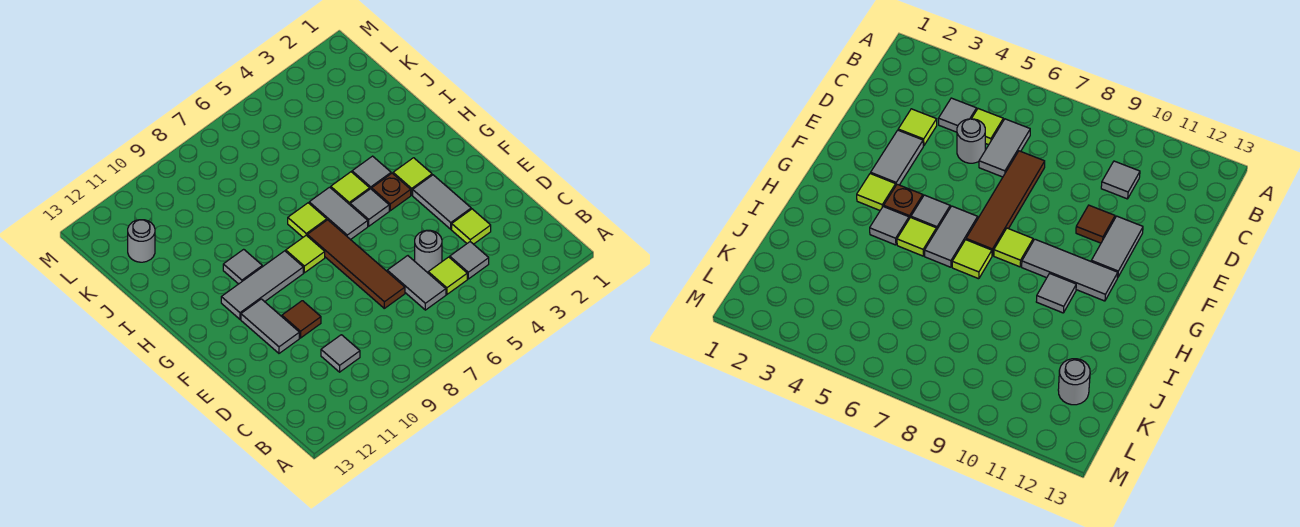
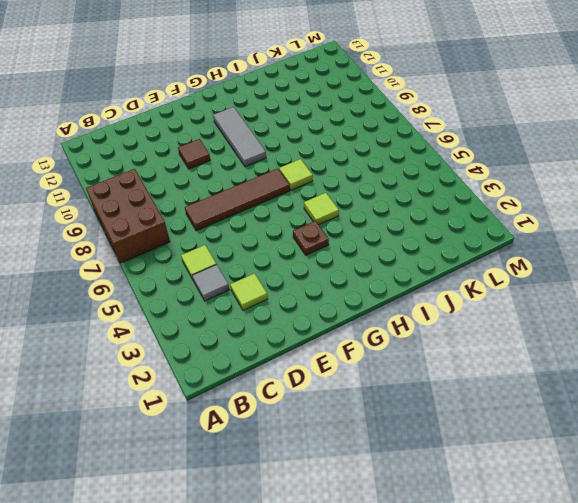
brown brick A7:B9 level 1 -> none
none -> grey tile C6:D6 level 1
none -> grey tile C10 level 1
none -> grey round brick D5 level 1

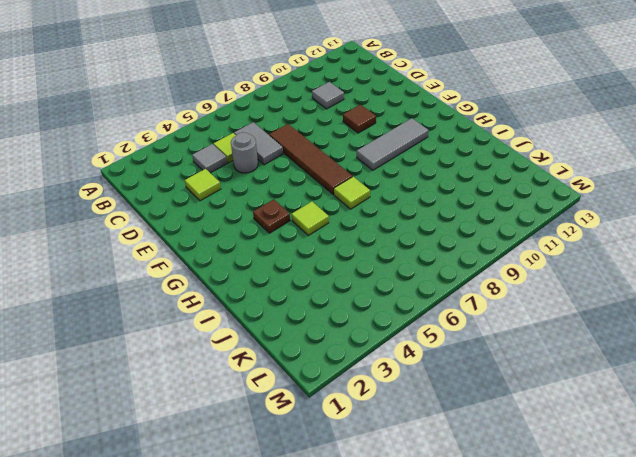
none -> grey tile E3:F3 level 1
none -> grey tile E11:F11 level 1
none -> lime tile G3 level 1

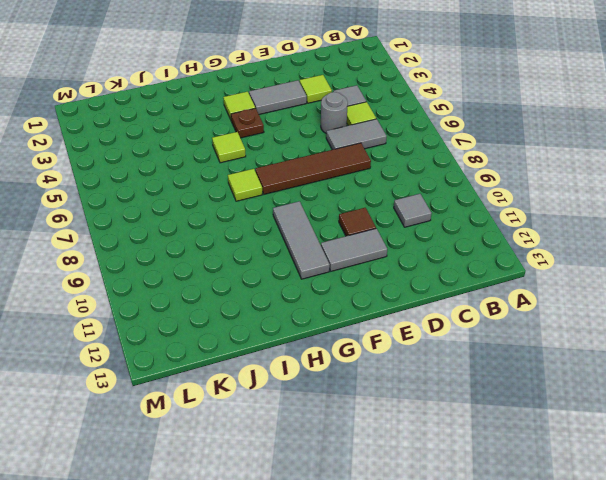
none -> grey tile G5 level 1
none -> grey tile G6:H6 level 1
none -> lime tile G8 level 1

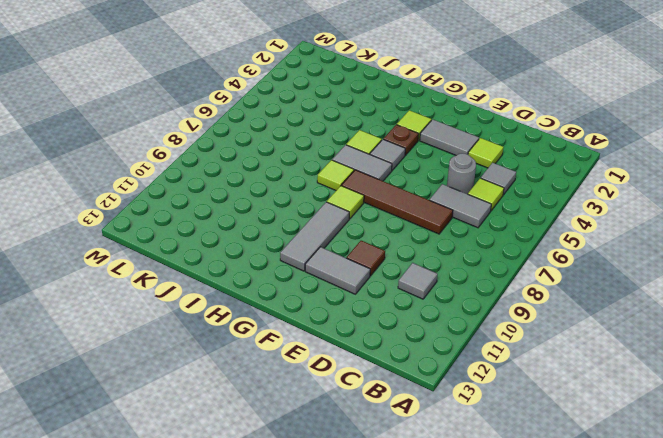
none -> grey tile H4 level 1
none -> grey tile H10 level 1
none -> grey round brick K12 level 1

